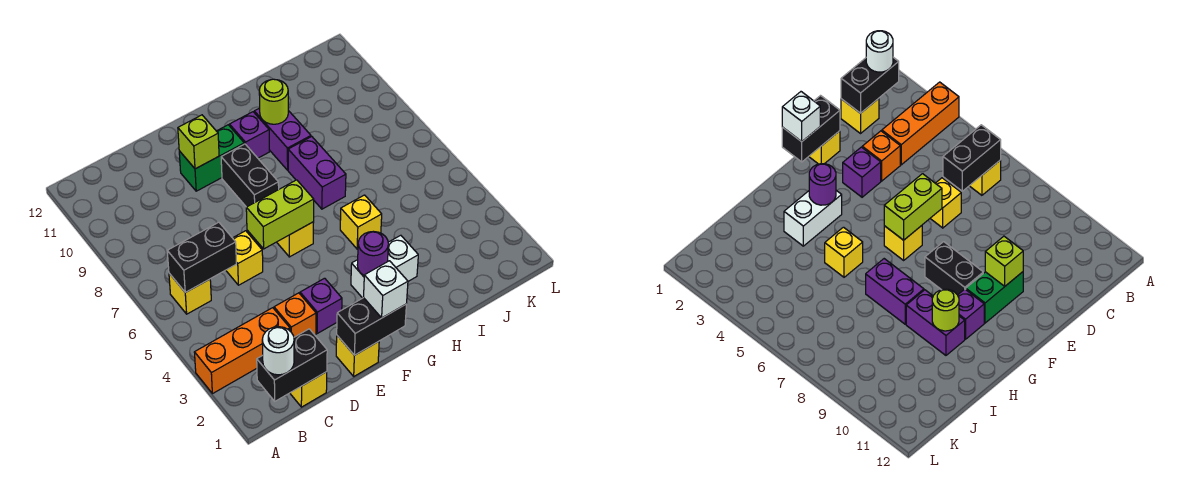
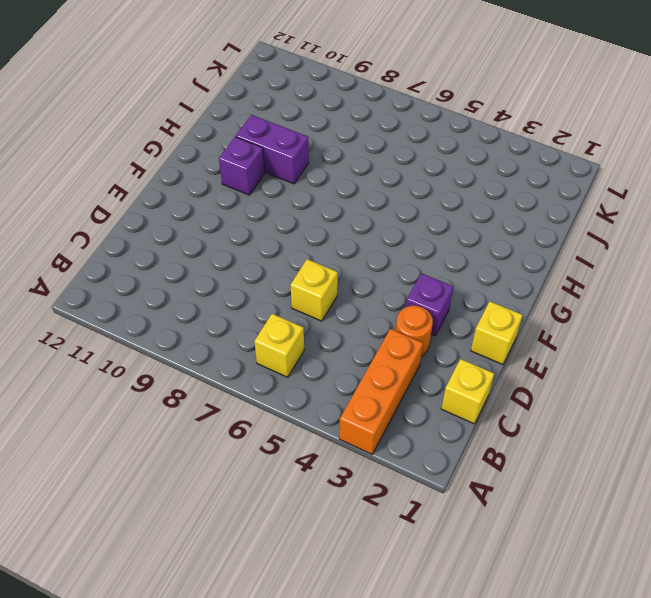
orange round brick D3 level 1 -> orange brick D3 level 1
none -> green brick E10:F10 level 1
none -> yellow brick F6 level 1
none -> black brick F8:F9 level 1

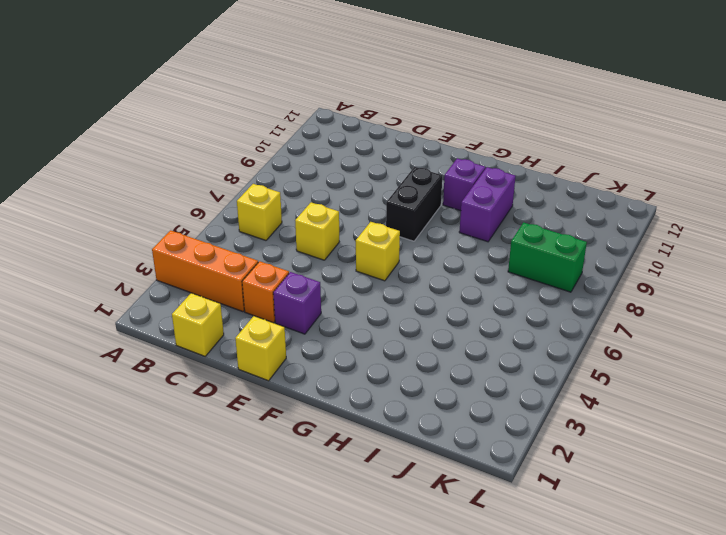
green brick J8:K8 level 1 -> green brick E10:F10 level 1
none -> white brick G3:H3 level 1
none -> yellow brick H5 level 1
none -> purple brick H7:H8 level 1

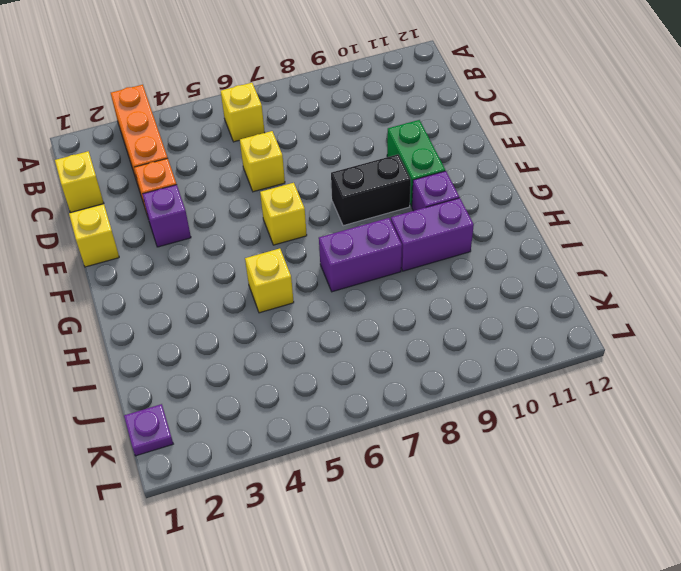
purple plate K1 level 1 -> none
none -> white brick G3:H3 level 1
none -> black brick B1:C1 level 2
none -> black brick B6:C6 level 2

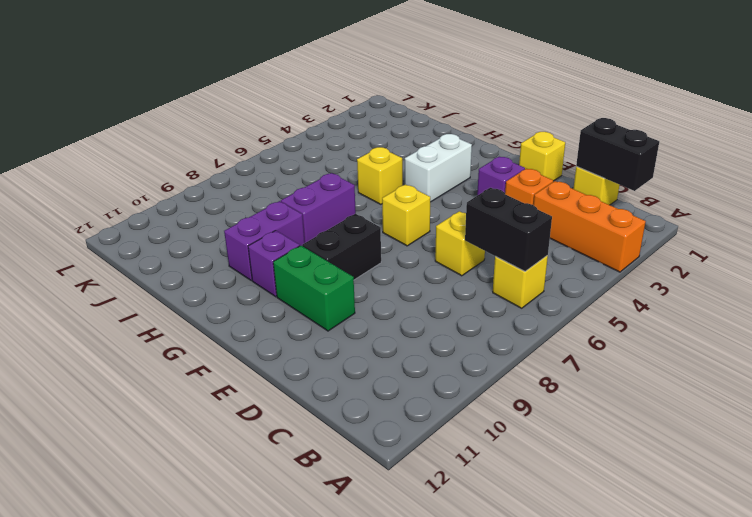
white brick G3:G4 level 1 -> white brick G3:H3 level 1
none -> black brick E1:F1 level 2
none -> lime brick E6:F6 level 2
none -> lime brick E10 level 2

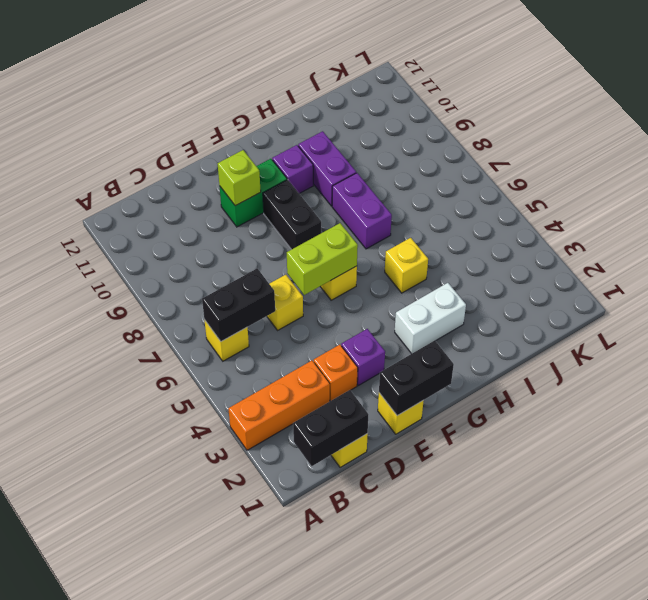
none -> purple round brick G3 level 2
none -> lime round brick H10 level 2
none -> white round brick B1 level 3

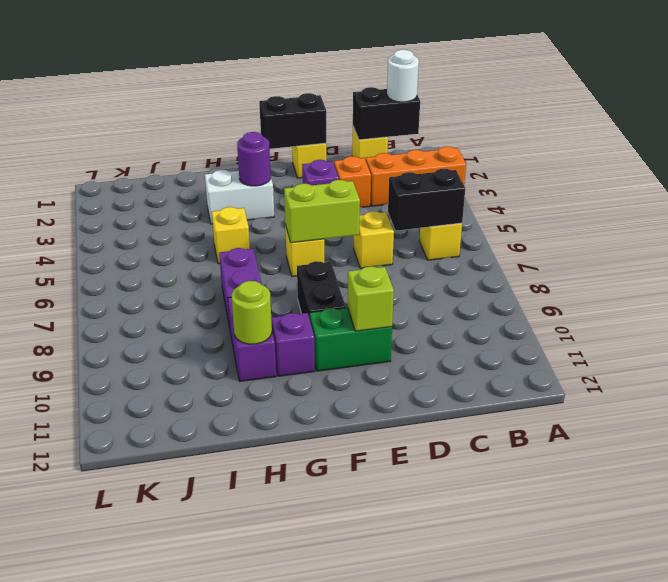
none -> white brick F1 level 3

